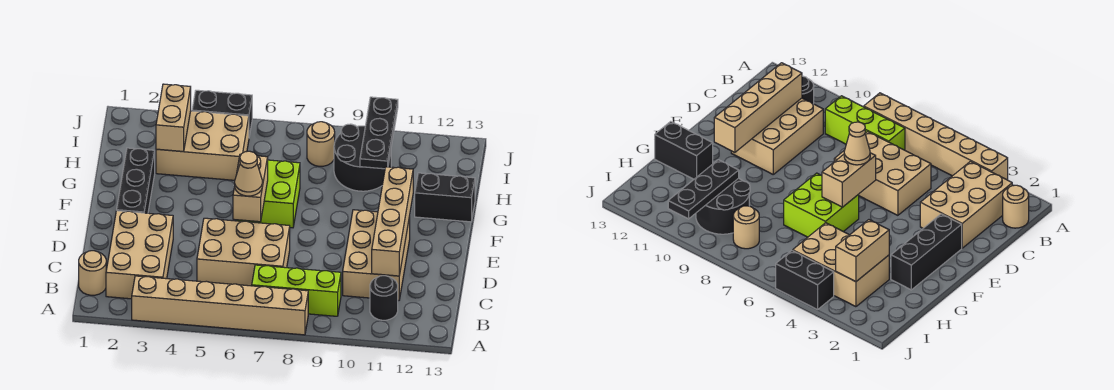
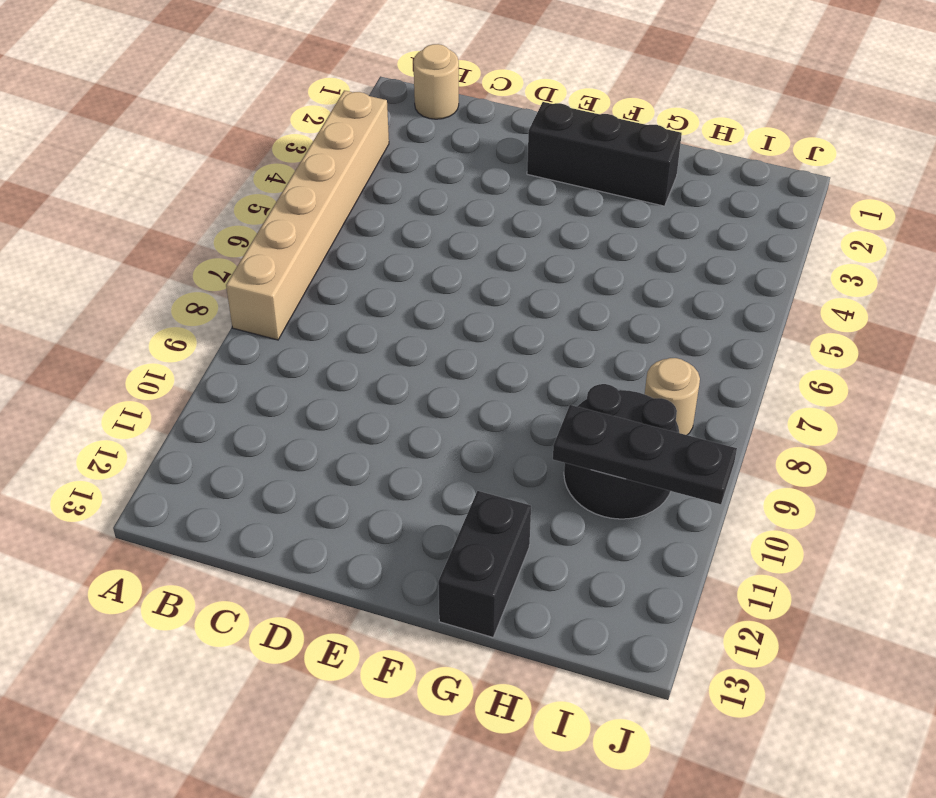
none -> tan brick B2:D3 level 1
none -> lime brick B7:B9 level 1
none -> black round brick B11 level 1

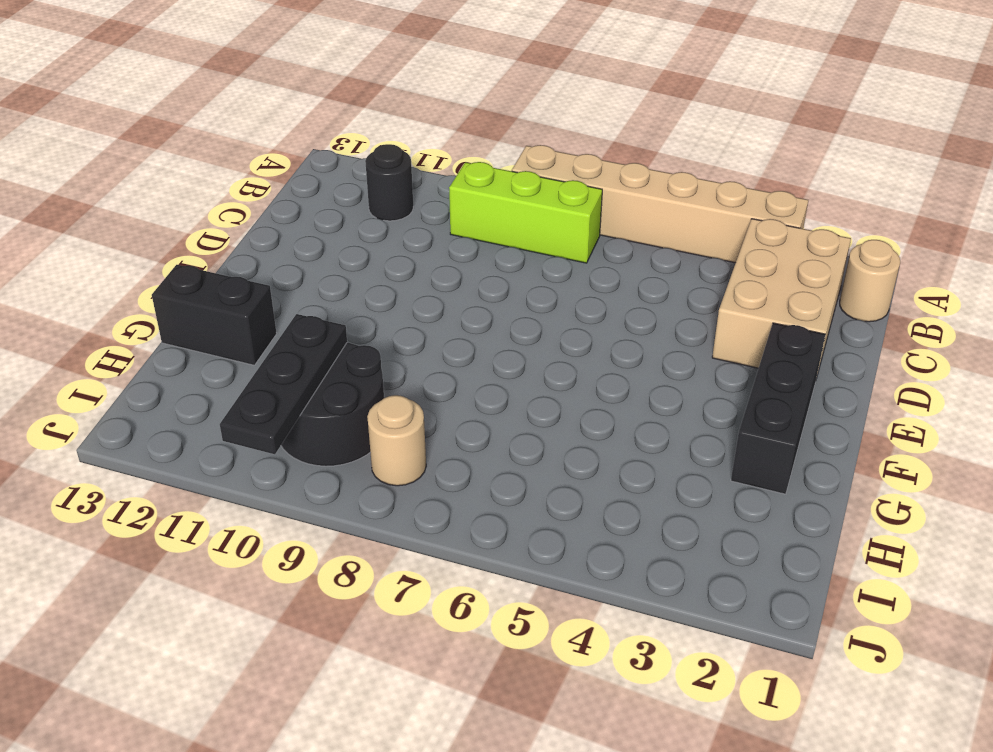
none -> tan brick C5:D7 level 1
none -> tan brick C10:E11 level 1
none -> lime brick F6:G7 level 1

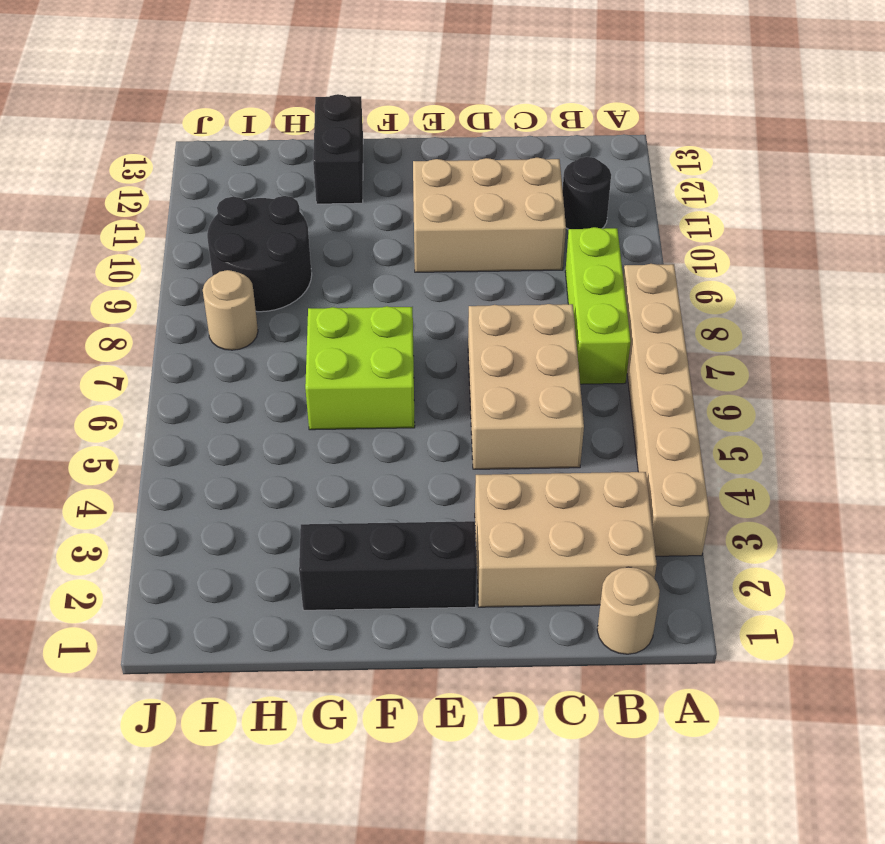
none -> tan brick H3:I5 level 1
none -> black brick J4:J5 level 1
none -> tan brick C11:F11 level 2

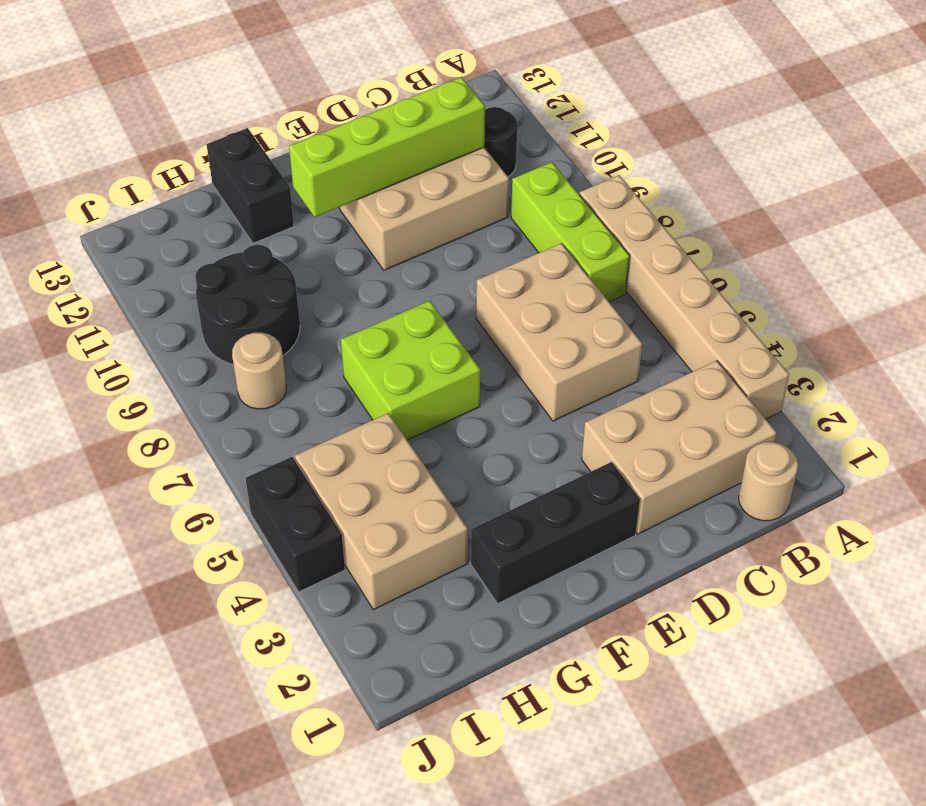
lime brick C11:F11 level 2 -> tan brick C11:F11 level 2
none -> tan brick E6:F6 level 2
none -> tan brick H3:I3 level 2
none -> black plate H10:J10 level 2

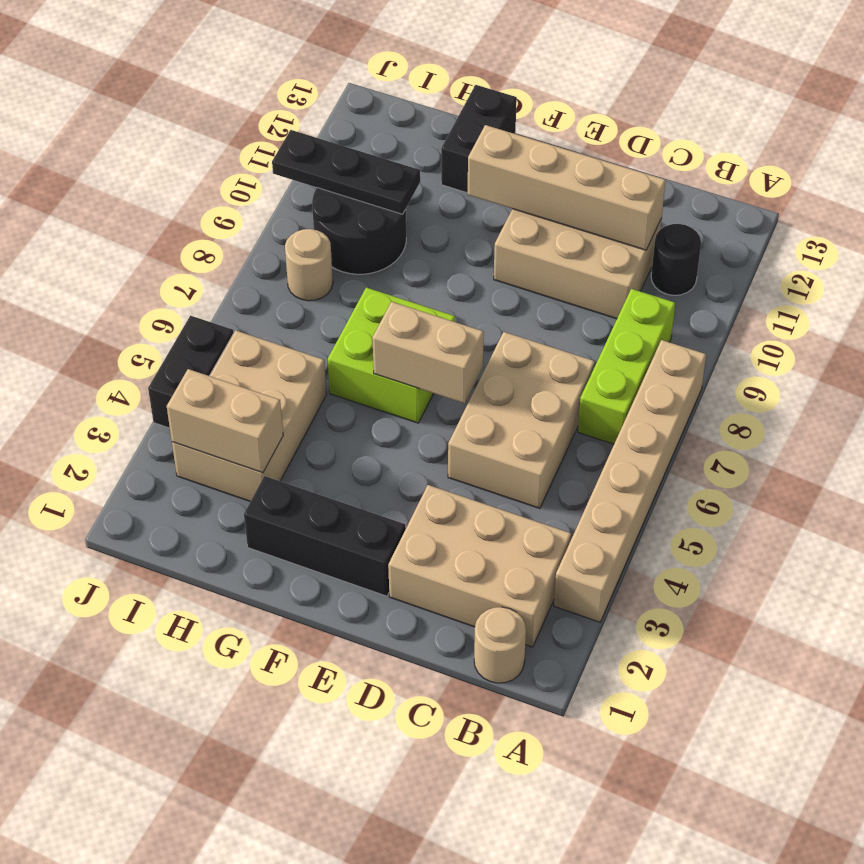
none -> tan cone E6 level 3

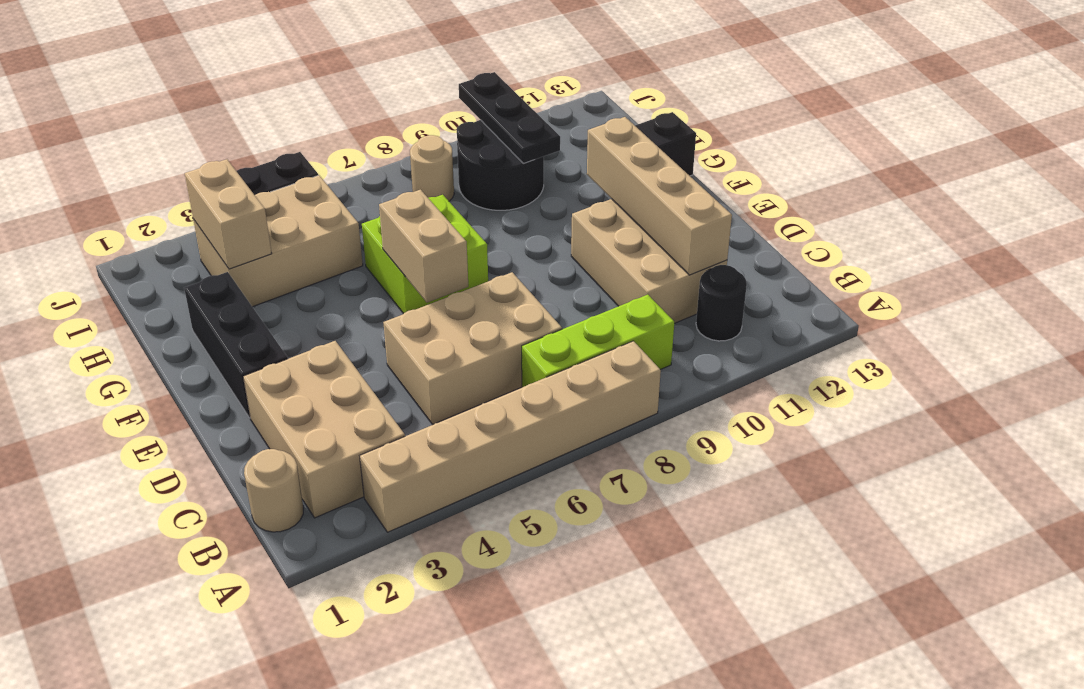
none -> tan cone E6 level 3

